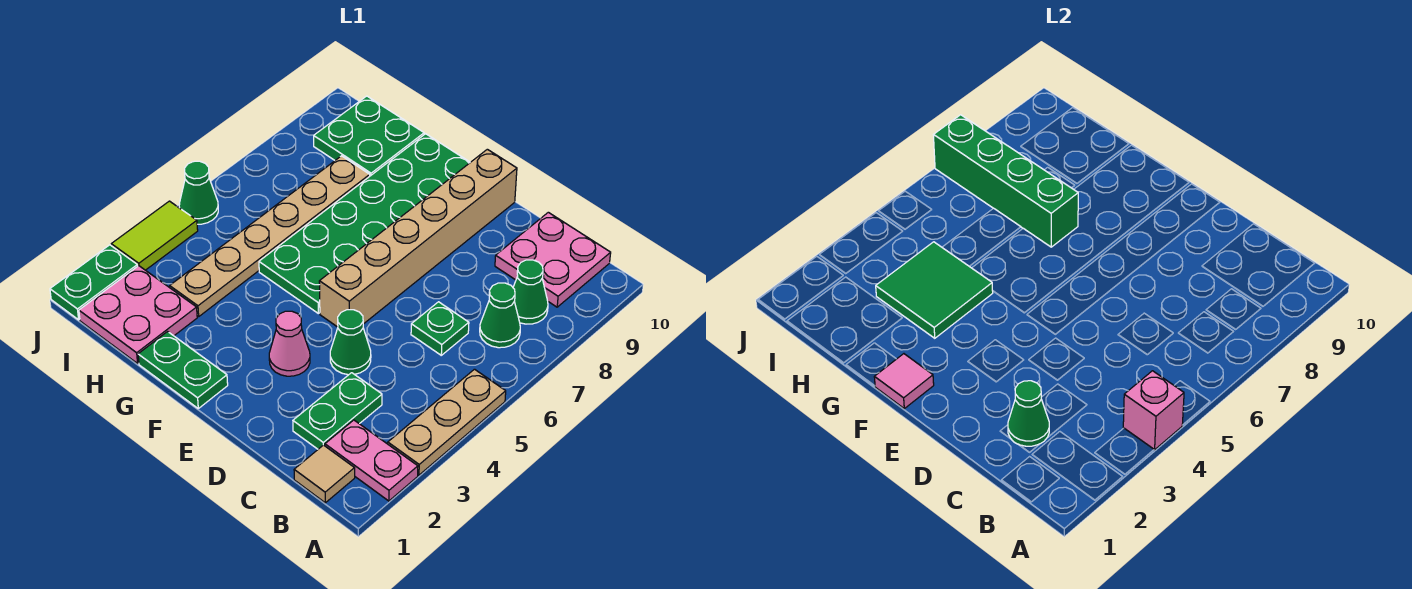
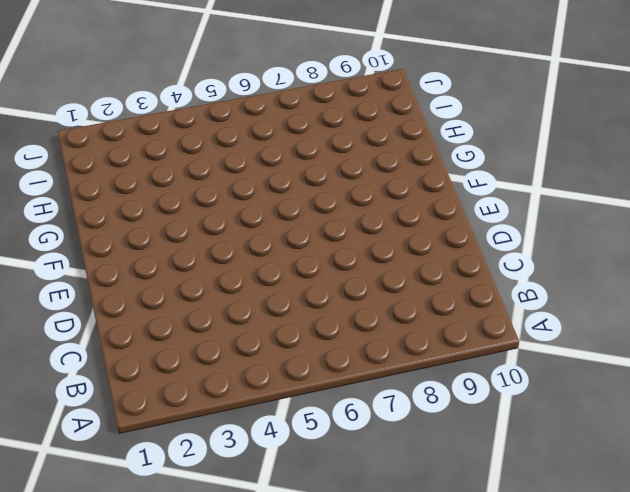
none -> pink plate A2:B2 level 1
none -> tan plate A3:A5 level 1
none -> tan tile B1 level 1

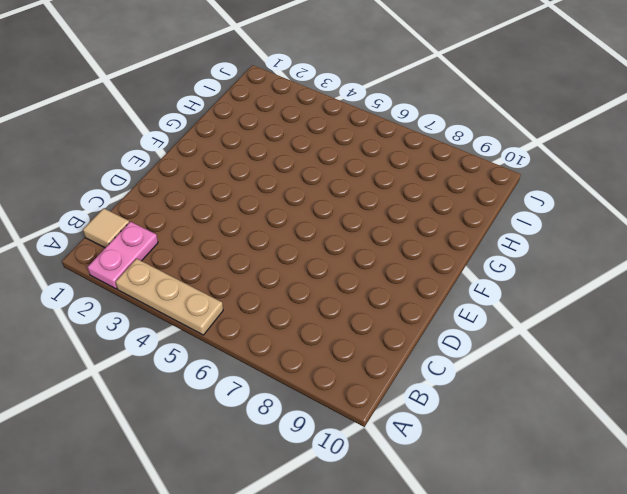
none -> green cone B7 level 1
none -> green cone B8 level 1
none -> pink plate B9:C10 level 1

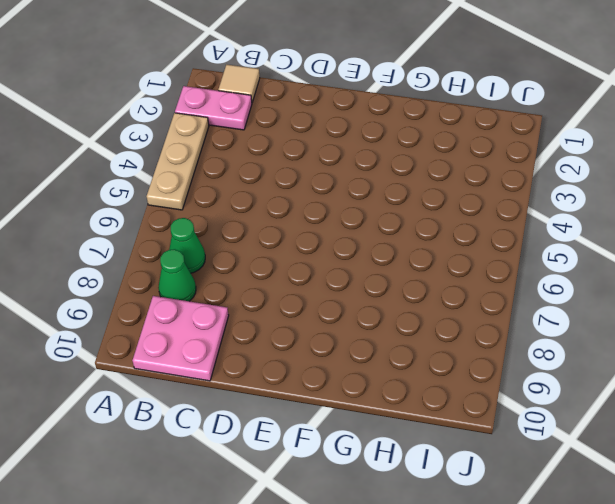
none -> green plate C2:C3 level 1
none -> green plate C6 level 1
none -> green cone D4 level 1

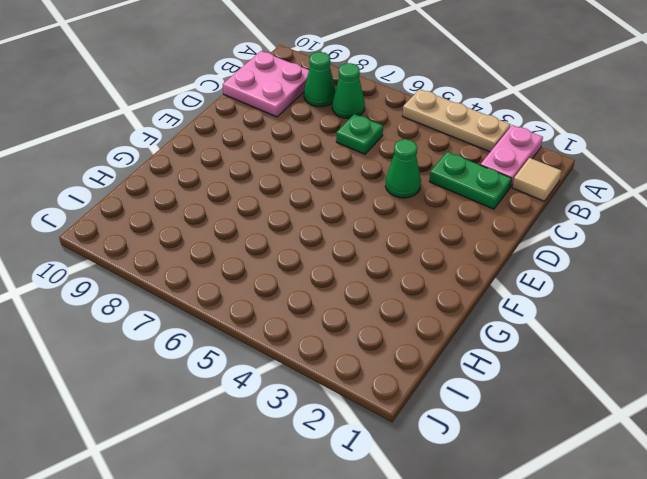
none -> pink cone E3 level 1
none -> tan brick E5:E10 level 1
none -> green plate F1:G1 level 1

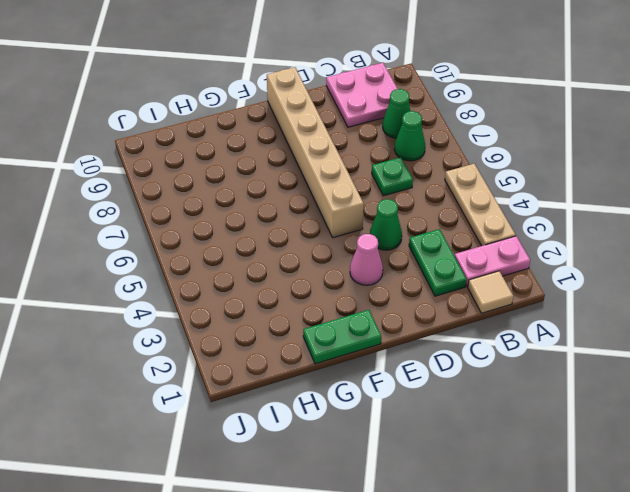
none -> green plate F5:G10 level 1
none -> pink plate H1:I2 level 1
none -> tan plate H3:H8 level 1

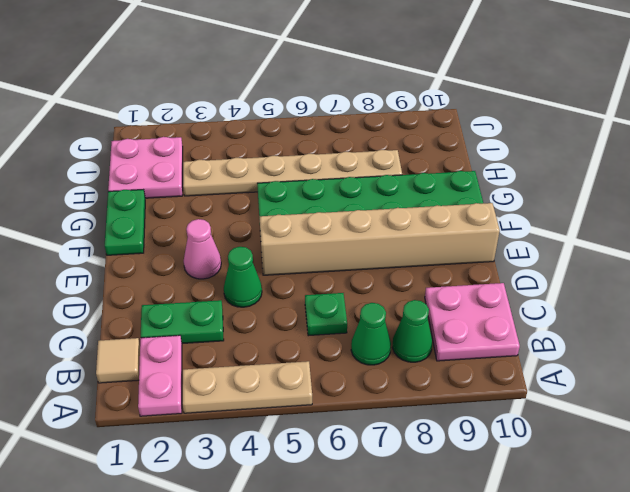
none -> green plate H9:I10 level 1
none -> green plate J1:J2 level 1
none -> lime tile J3:J4 level 1

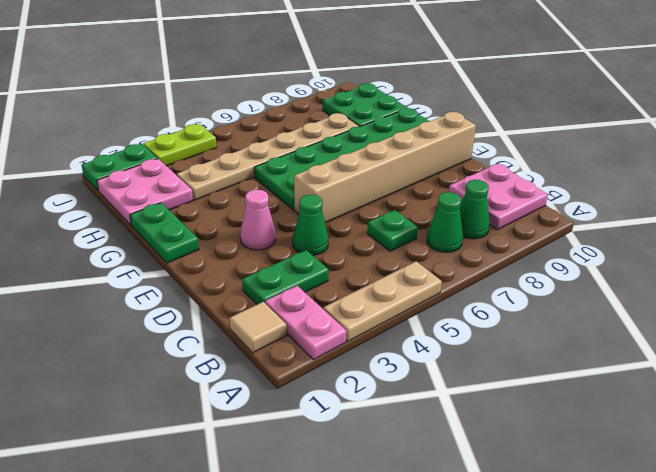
lime plate J3:J4 level 1 -> lime tile J3:J4 level 1
none -> green cone J5 level 1
none -> pink brick A4 level 2
none -> green cone C2 level 2

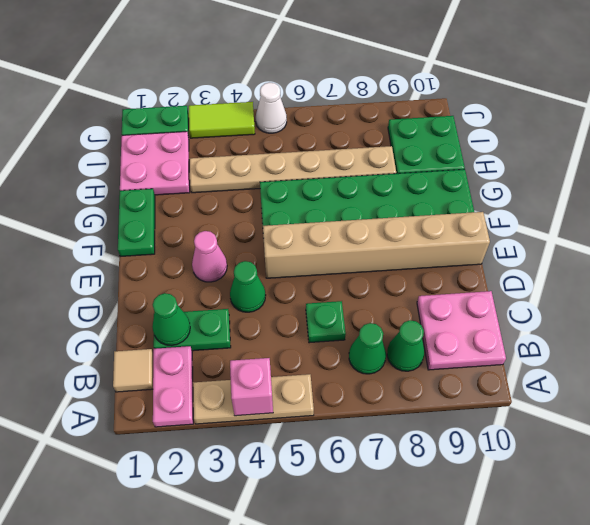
white cone J5 level 1 -> green cone J5 level 1
none -> pink tile F1 level 2
none -> green tile G3:H4 level 2
none -> green brick G7:J7 level 2

